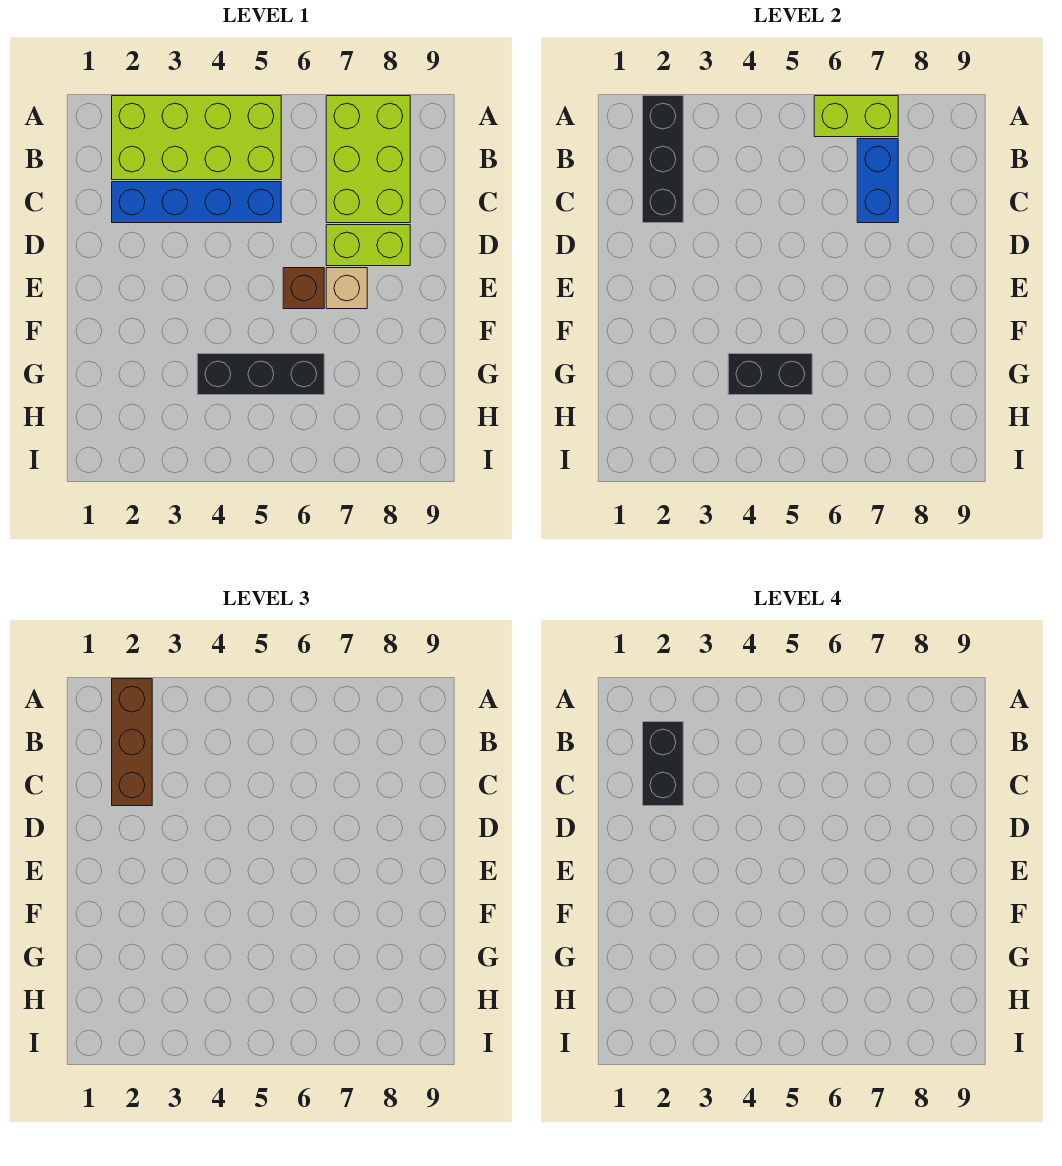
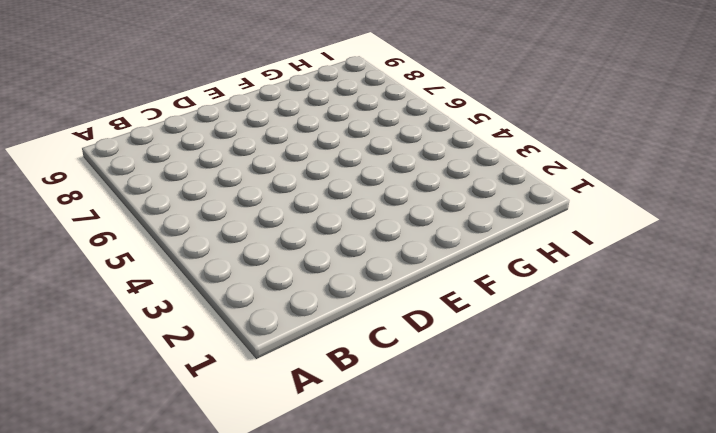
none -> lime brick A2:B5 level 1
none -> lime brick A7:C8 level 1
none -> blue brick C2:C5 level 1

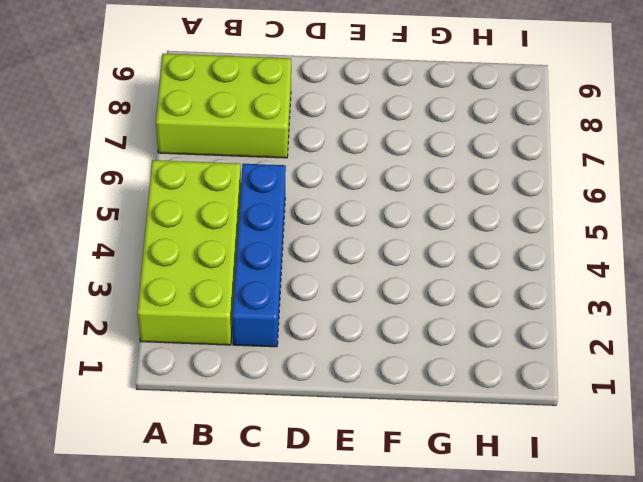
none -> lime brick D7:D8 level 1
none -> brown brick E6 level 1
none -> tan brick E7 level 1

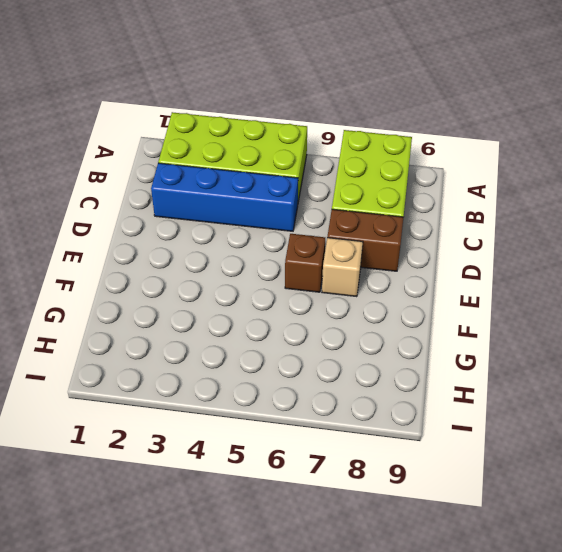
brown brick D7:D8 level 1 -> lime brick D7:D8 level 1
none -> black brick G4:G6 level 1
none -> black brick A2:C2 level 2
none -> lime brick A6:A7 level 2

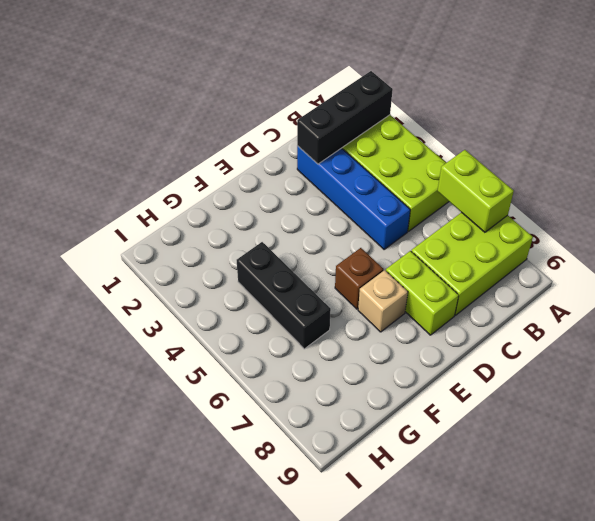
none -> blue brick B7:C7 level 2
none -> black brick G4:G5 level 2
none -> brown brick A2:C2 level 3

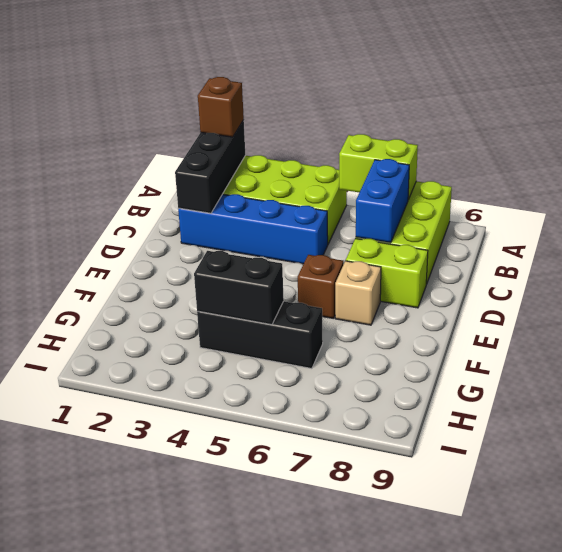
brown brick A2 level 3 -> brown brick A2:C2 level 3
none -> black brick B2:C2 level 4

